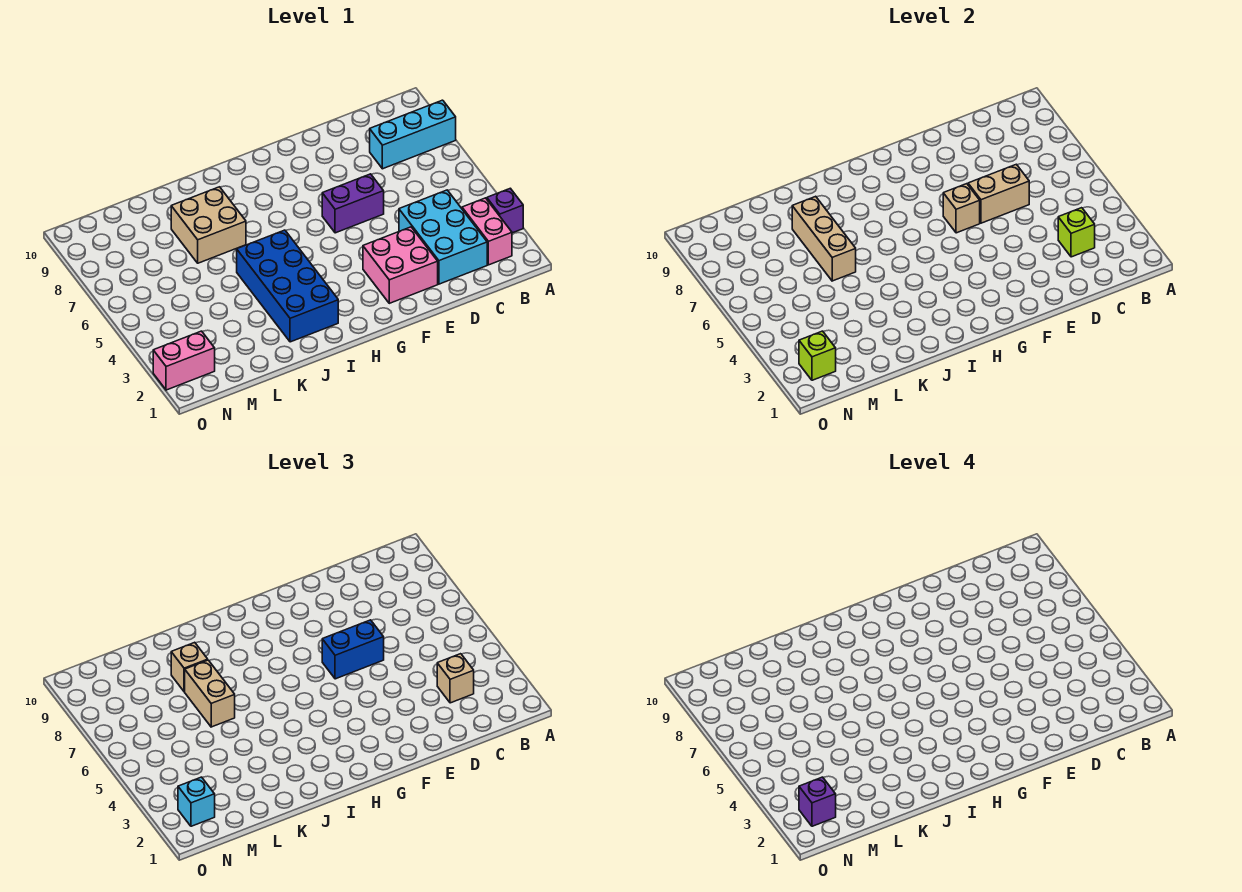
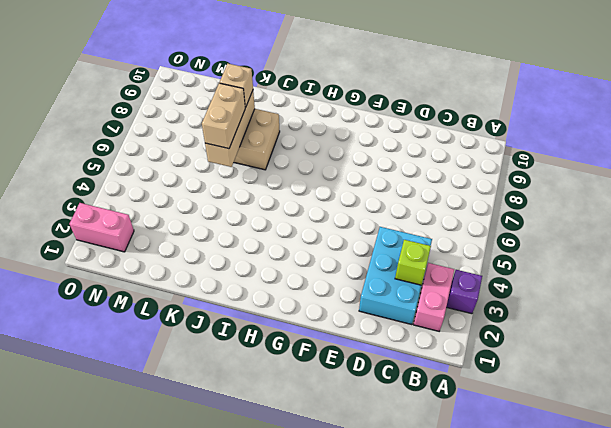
none -> cyan brick A8:C8 level 1
none -> pink brick E2:F3 level 1
none -> purple brick E6:F6 level 1

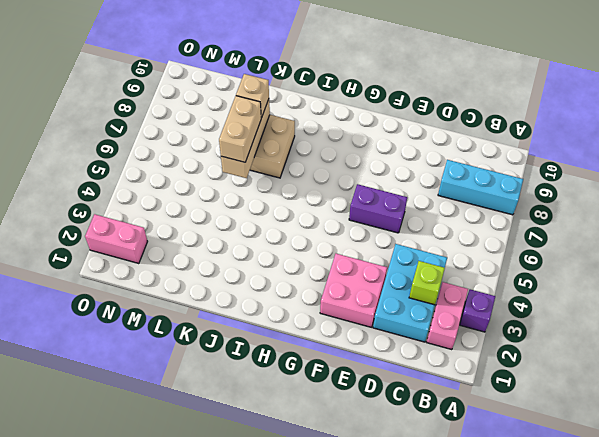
none -> blue brick I2:J5 level 1
none -> tan brick D6:E6 level 2
none -> tan brick F6 level 2

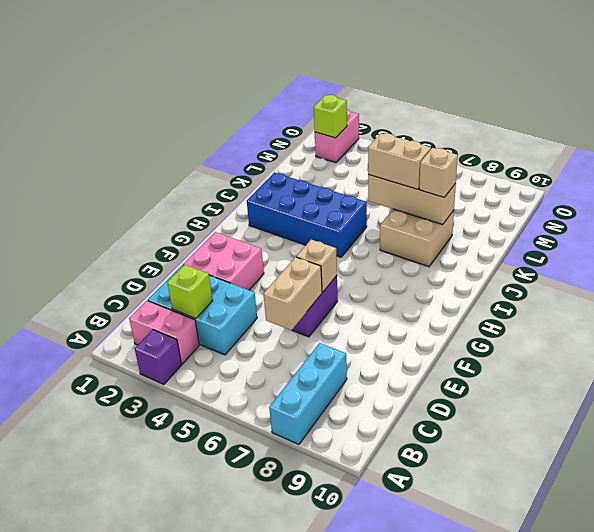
none -> tan brick C3 level 3
none -> blue brick E6:F6 level 3
none -> cyan brick N2 level 3

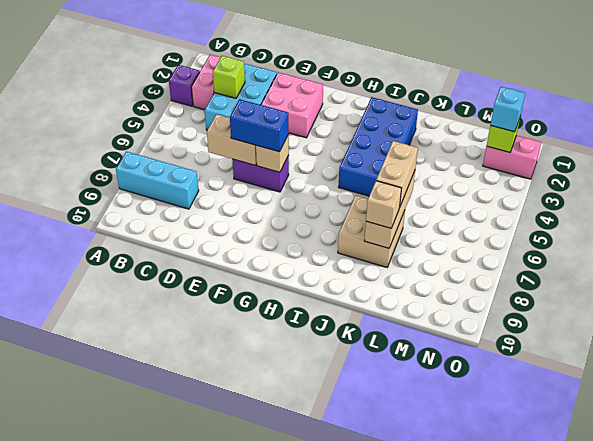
none -> tan brick C3 level 3
none -> purple brick N2 level 4

